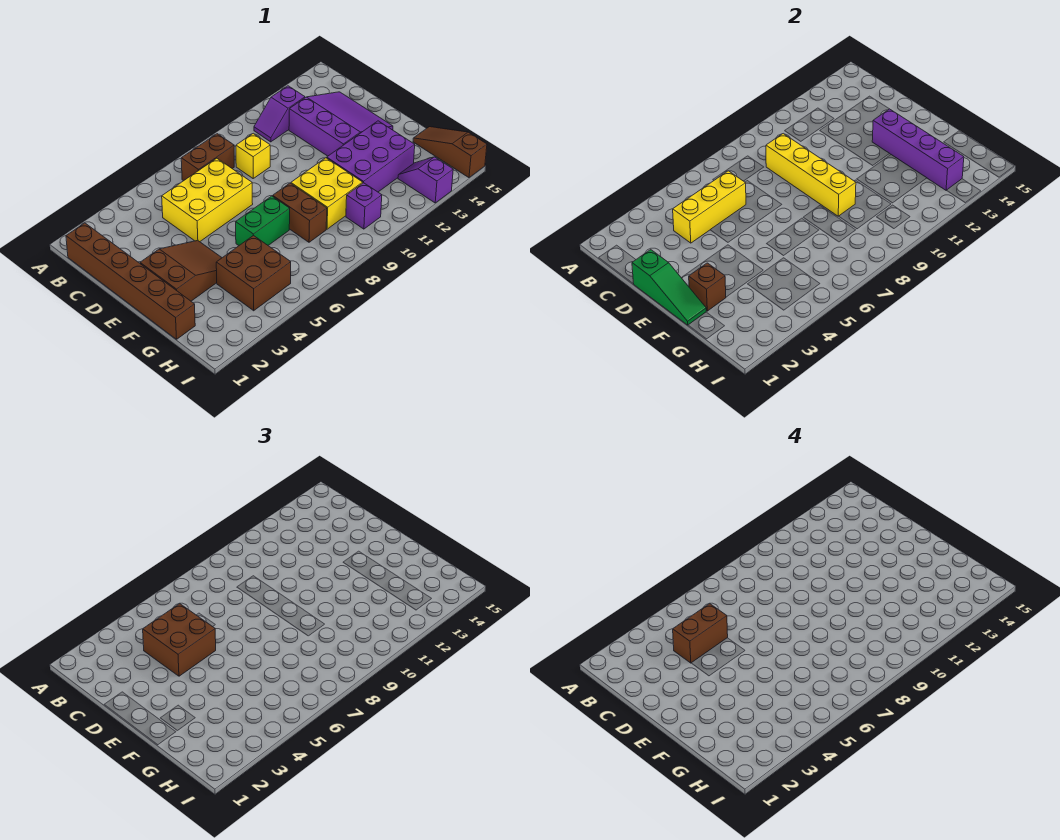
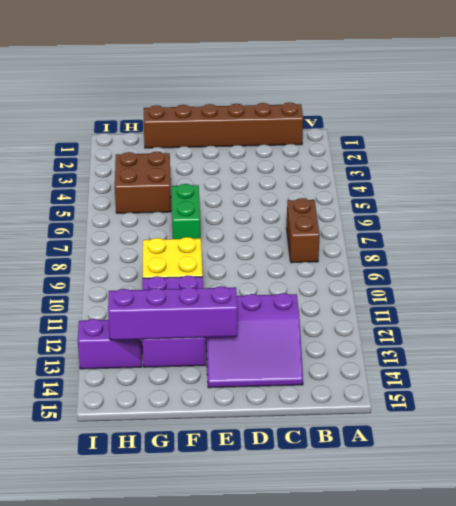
none -> purple slope B11:B12 level 1 top 12
none -> yellow brick C5:D7 level 1
none -> yellow brick C9 level 1

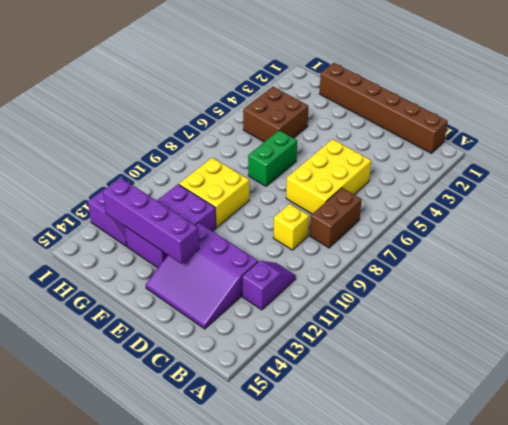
none -> brown slope E2:F4 level 1 top 2
none -> brown brick F8:G8 level 1
none -> brown slope G15:I15 level 1 top I

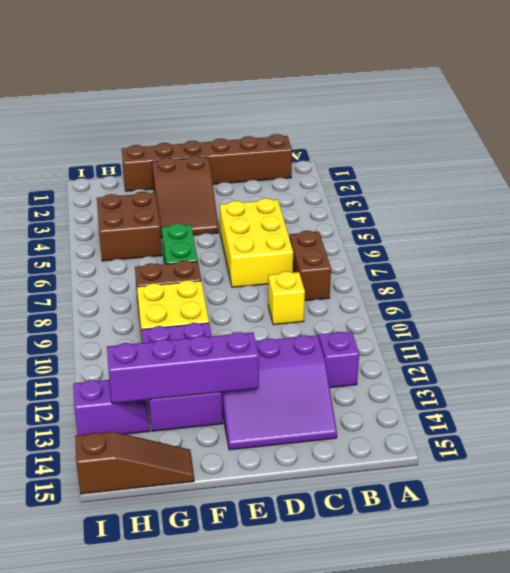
none -> purple brick H10 level 1
none -> yellow brick C4:C6 level 2
none -> yellow brick C9:F9 level 2

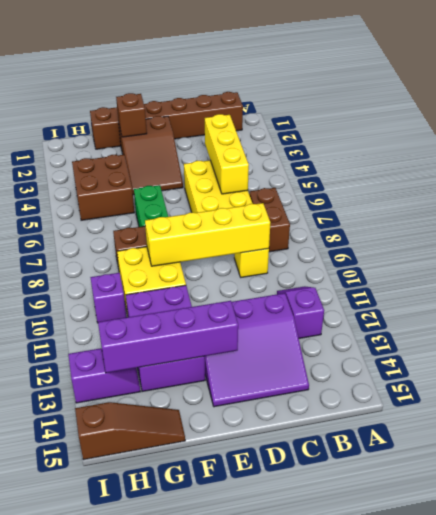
none -> green slope D1:F1 level 2 top D
none -> brown brick C4:D5 level 3
none -> brown brick C4:C5 level 4

